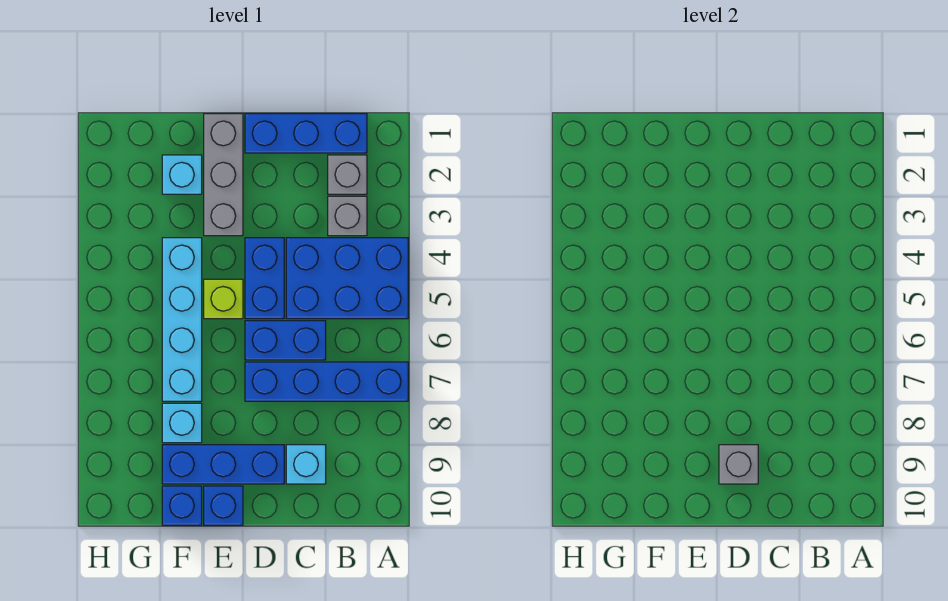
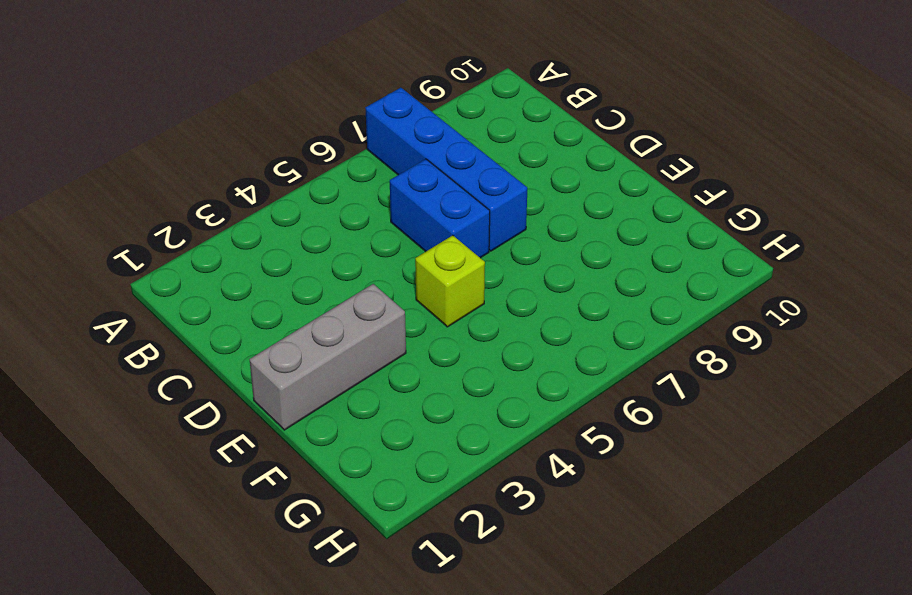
none -> blue brick A4:C5 level 1
none -> blue brick B1:D1 level 1
none -> grey brick B2 level 1

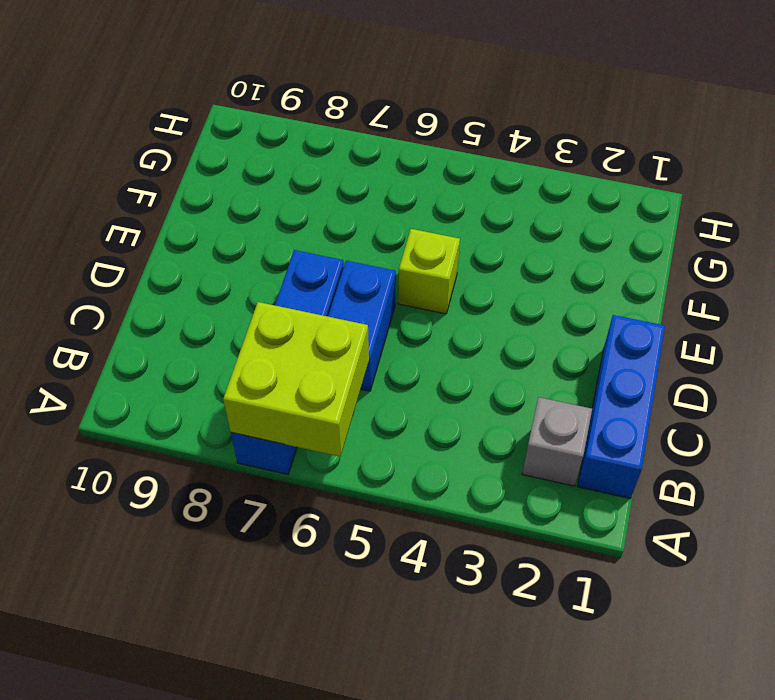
lime brick A6:B7 level 2 -> none
none -> blue brick A4:C5 level 1
none -> grey brick B3 level 1
none -> cyan brick C9 level 1

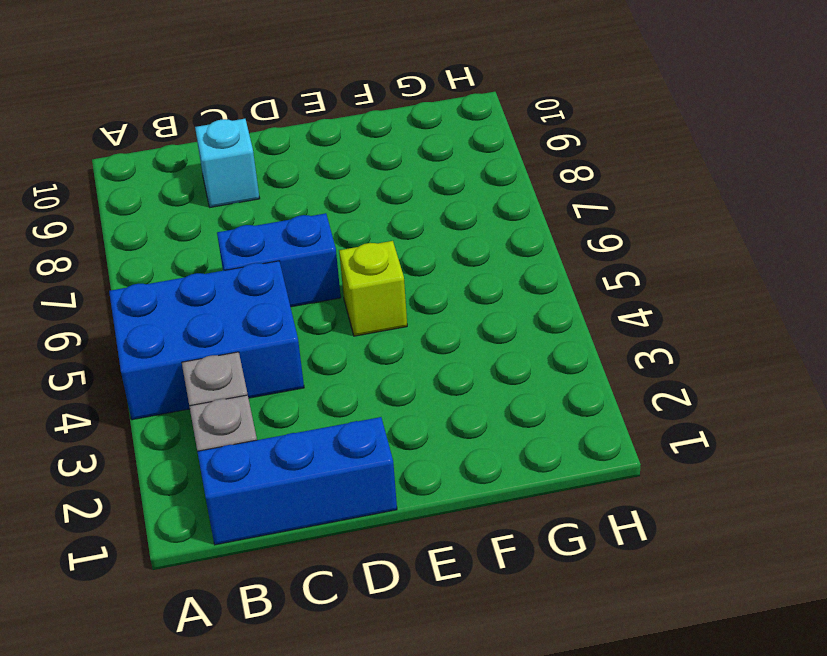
none -> blue brick A7:D7 level 1
none -> blue brick D4:D5 level 1
none -> blue brick D9:F9 level 1

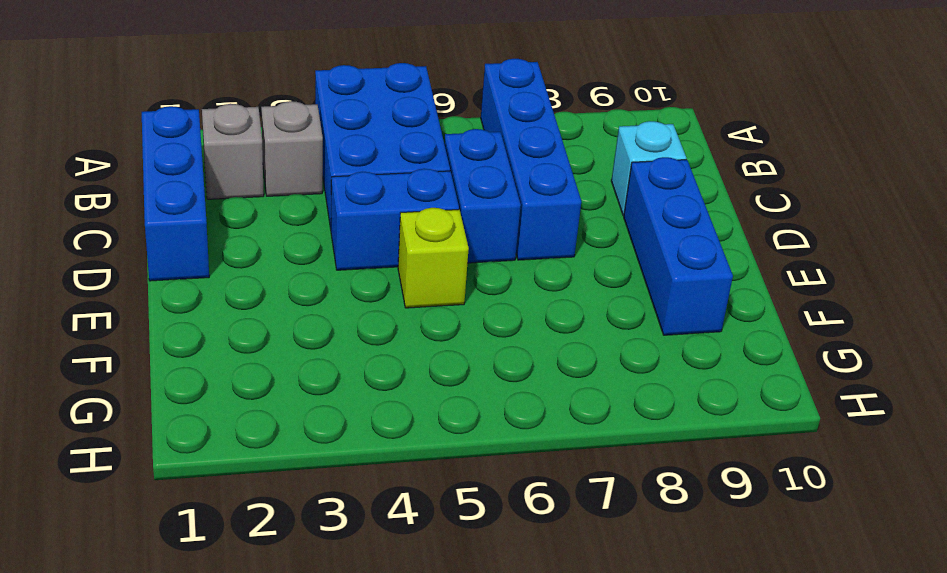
none -> grey brick E1:E3 level 1
none -> blue brick E10 level 1
none -> cyan brick F2 level 1

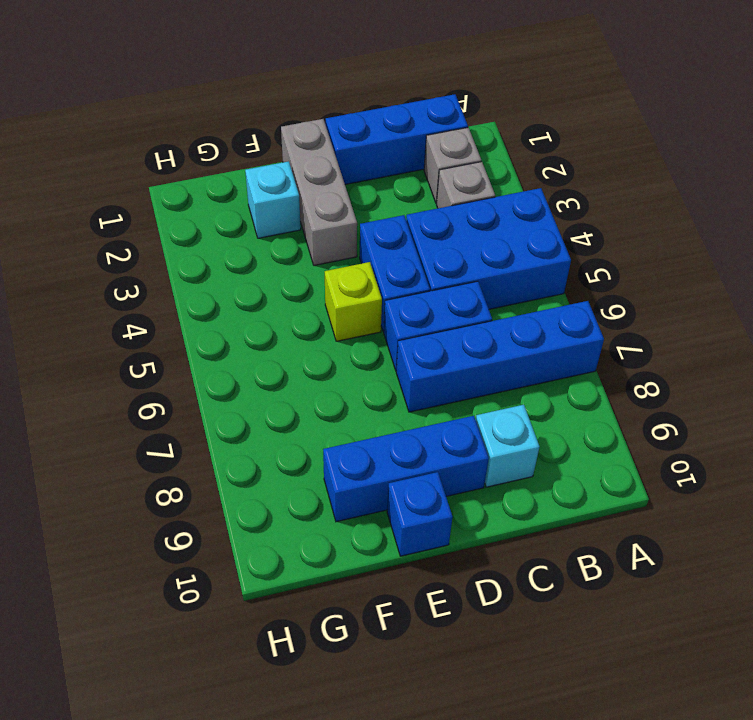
none -> cyan brick F4:F7 level 1
none -> cyan brick F8 level 1
none -> blue brick F10 level 1

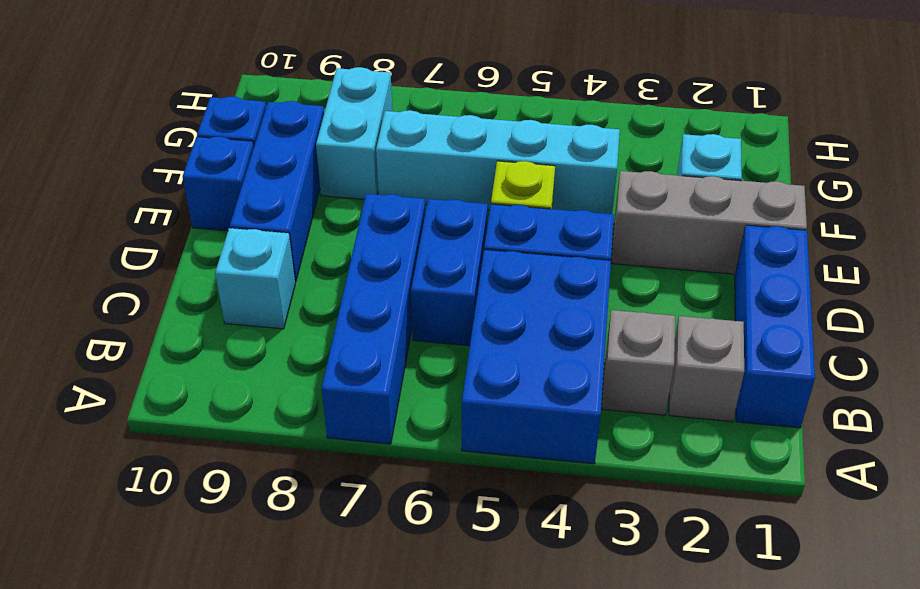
cyan brick F8:G8 level 1 -> cyan brick F8 level 1
none -> grey brick D9 level 2

